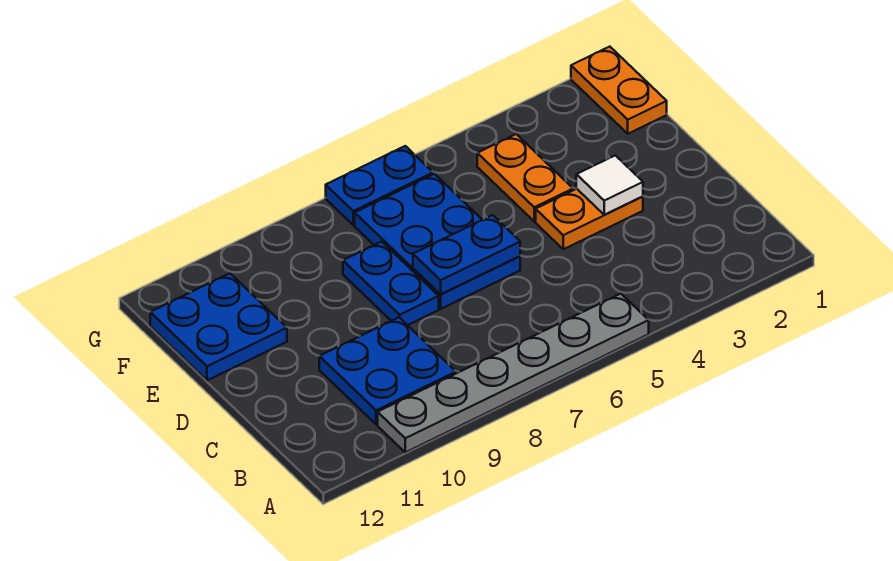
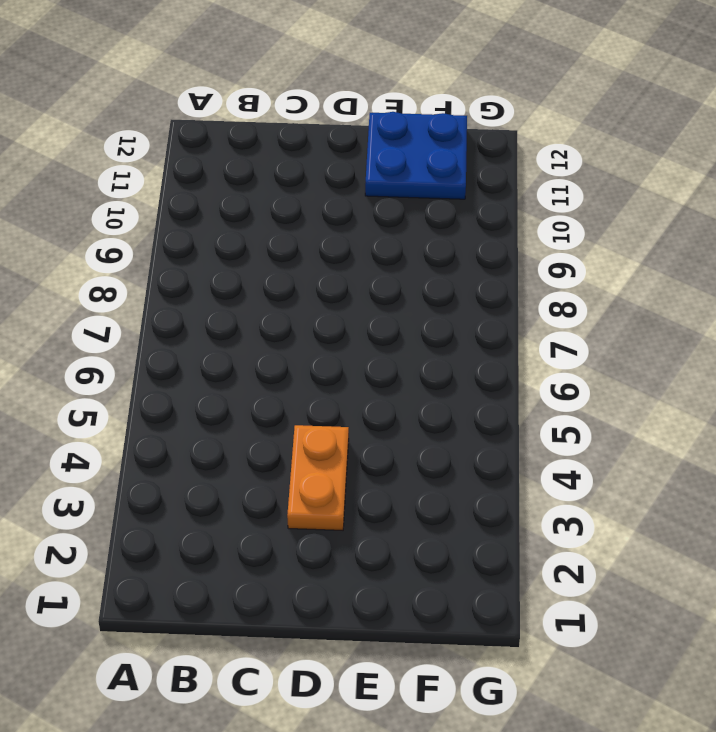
none -> grey plate A5:A10 level 1
none -> blue plate B9:C10 level 1

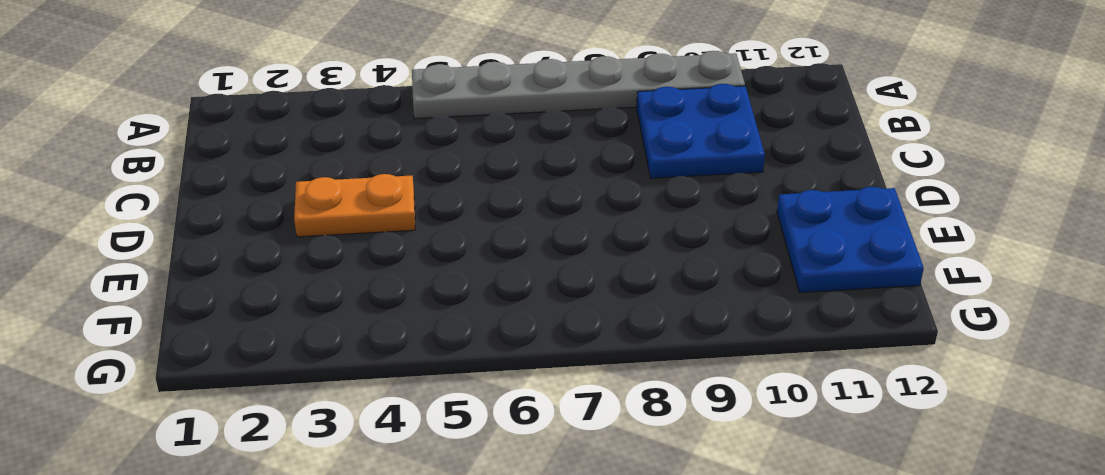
none -> blue plate D6:F7 level 1
none -> blue plate D8:E8 level 1

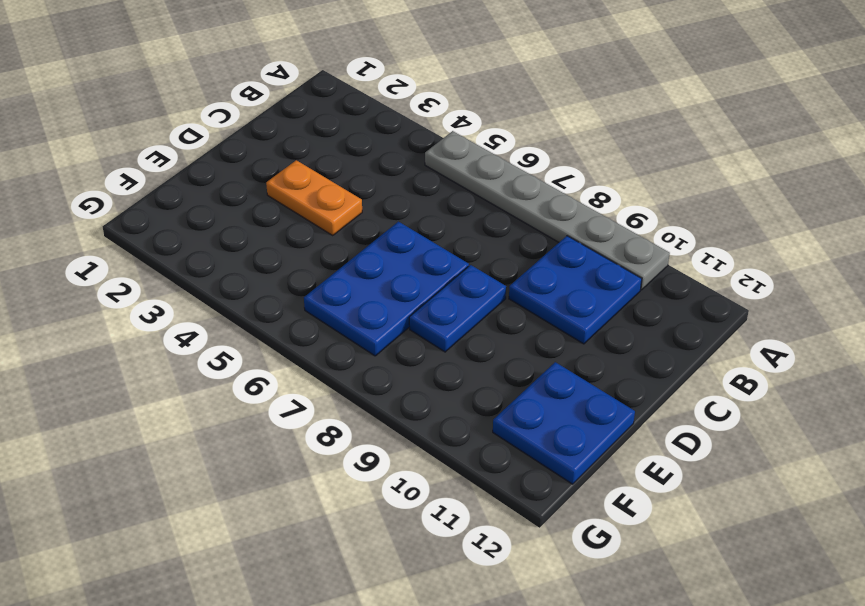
none -> orange plate E4:F4 level 1
none -> orange plate F1:G1 level 1

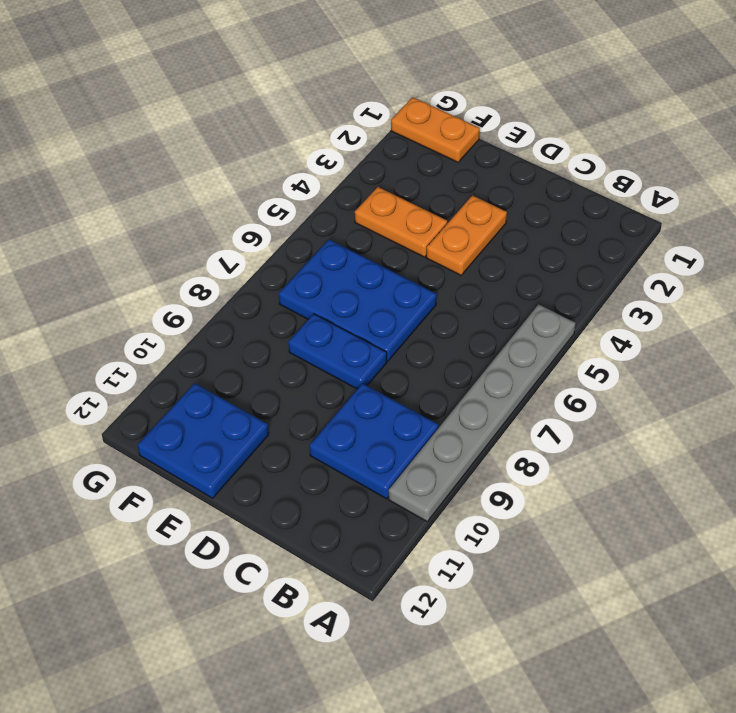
none -> blue plate G6:G7 level 1
none -> white tile D3 level 2

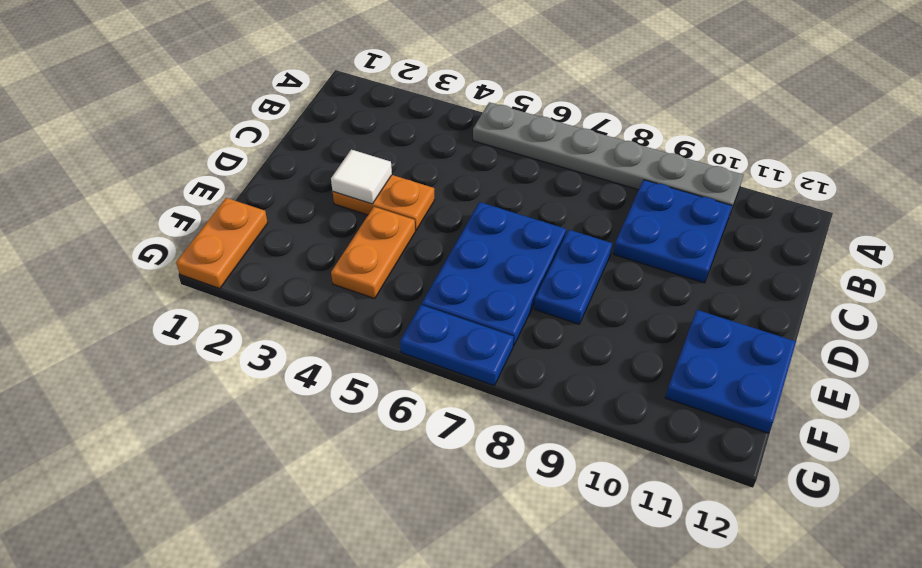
none -> blue plate D6:D7 level 2

